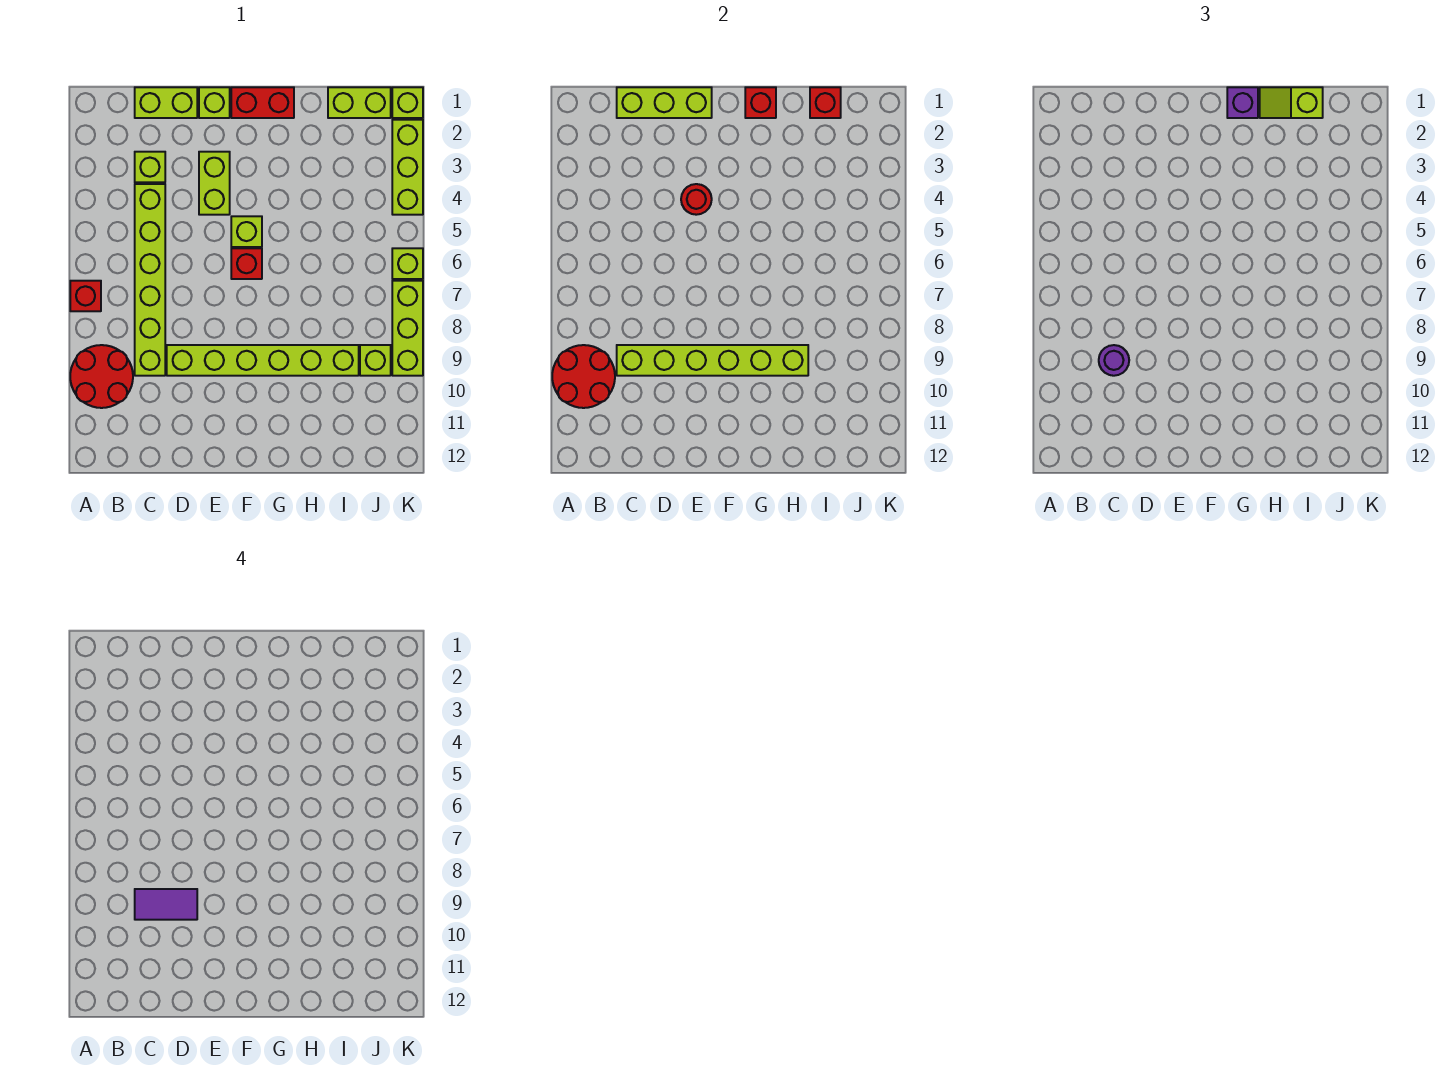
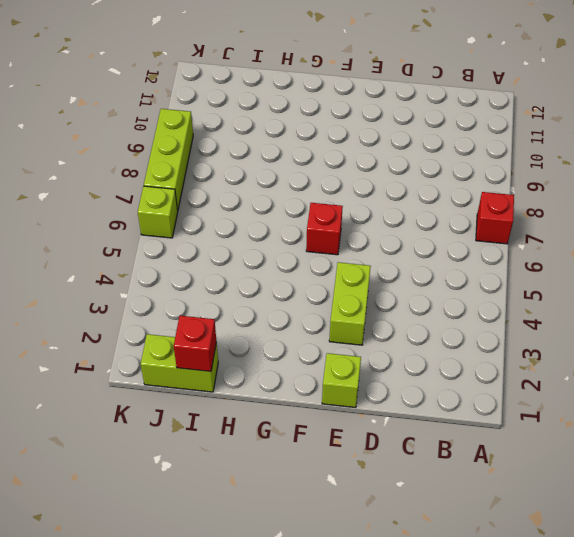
none -> red round brick A9:B10 level 1
none -> lime brick C1:D1 level 1
none -> lime brick C3 level 1

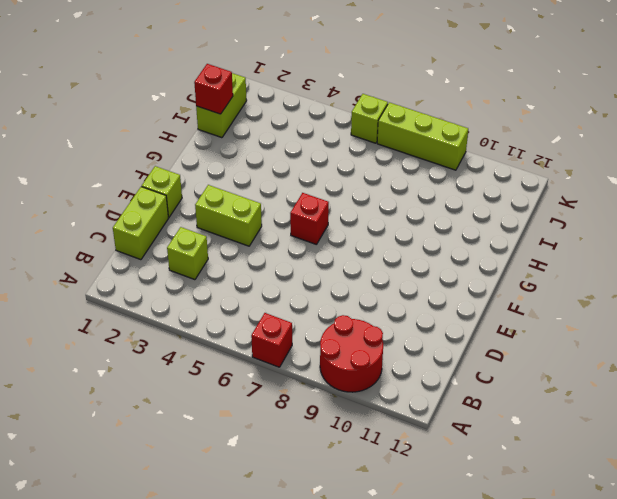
none -> lime brick C4:C9 level 1
none -> lime brick D9:I9 level 1
none -> red brick F1:G1 level 1

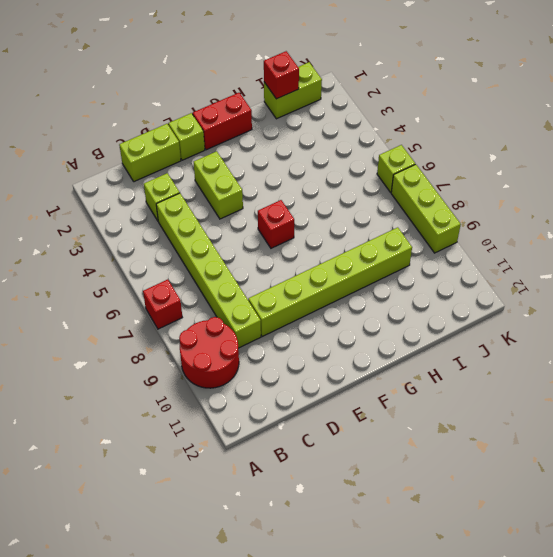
none -> lime brick F5 level 1
none -> lime brick J9 level 1
none -> lime brick K1 level 1

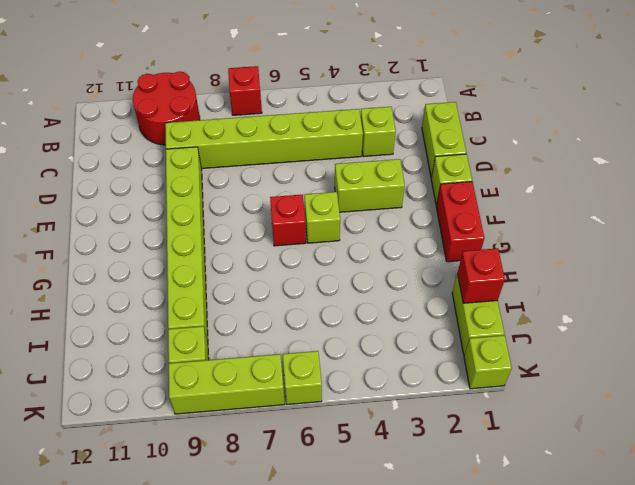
none -> lime brick K2:K4 level 1
none -> red round brick A9:B10 level 2
none -> lime brick C1:E1 level 2

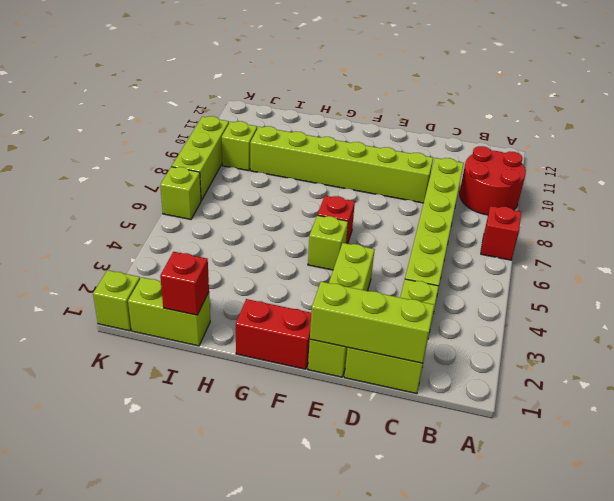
none -> lime brick K2:K4 level 1
none -> red round brick A9:B10 level 2
none -> lime brick C9:H9 level 2

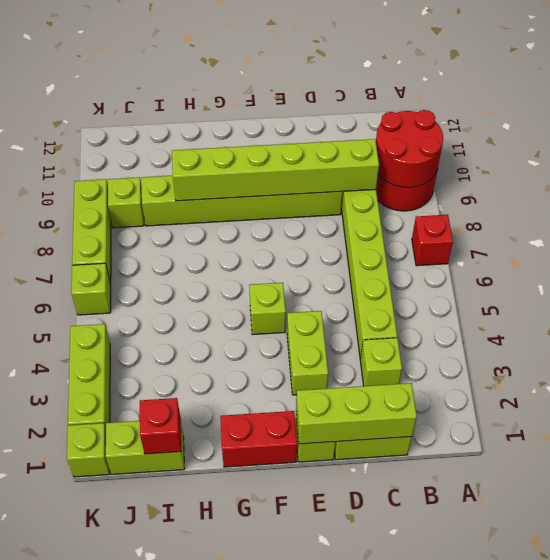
none -> red brick F6 level 1
none -> red round brick E4 level 2
none -> red brick G1 level 2

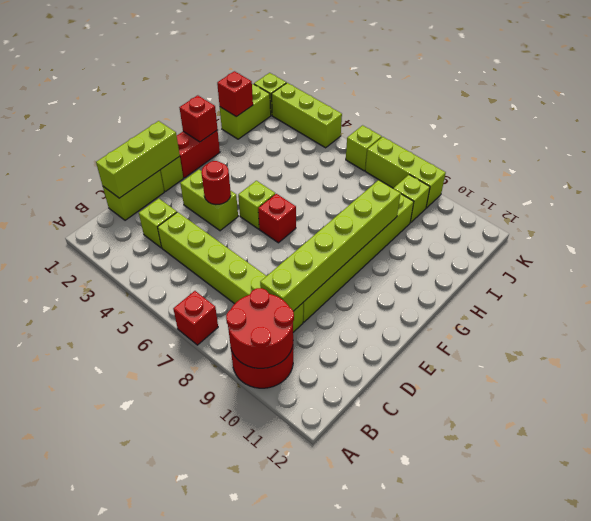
none -> purple round brick C9 level 3
none -> purple brick G1 level 3
none -> lime slope H1:I1 level 3 top I

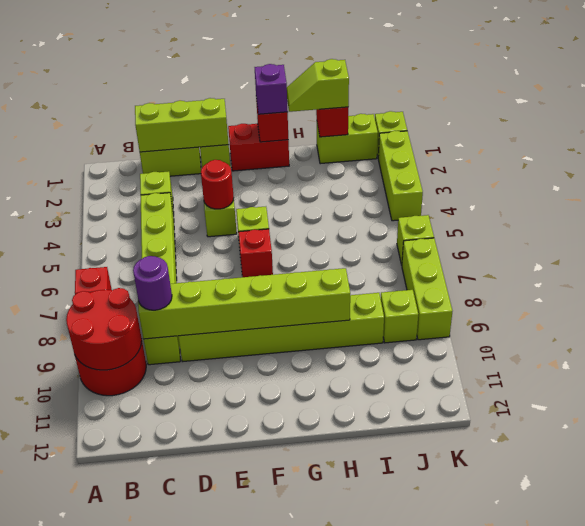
none -> purple tile C9:D9 level 4

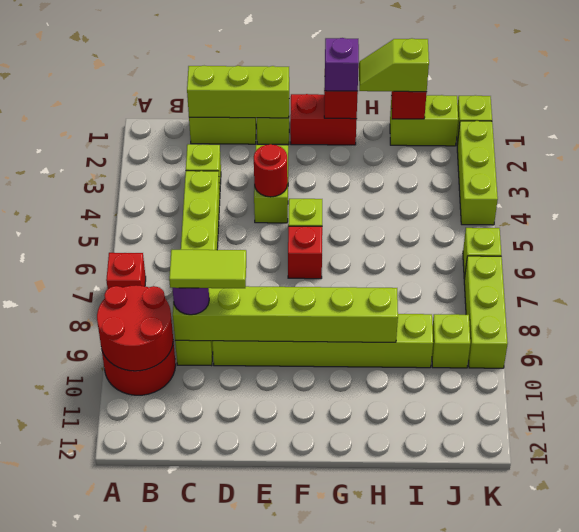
lime tile C9:D9 level 4 -> purple tile C9:D9 level 4

